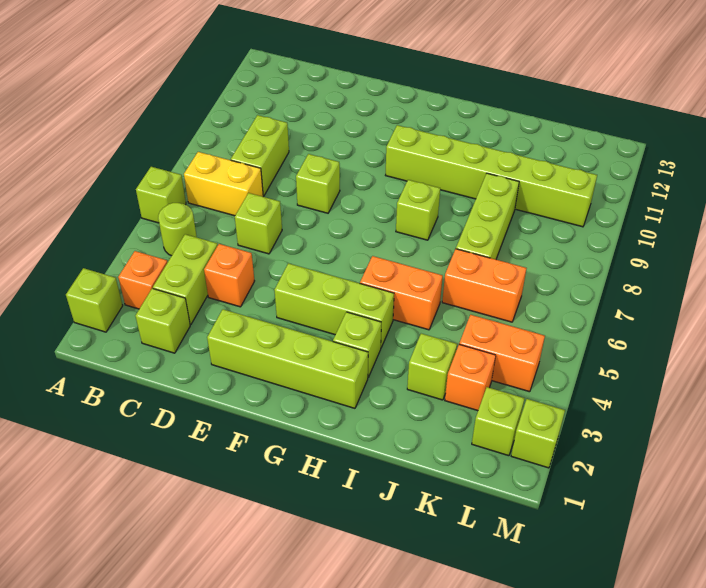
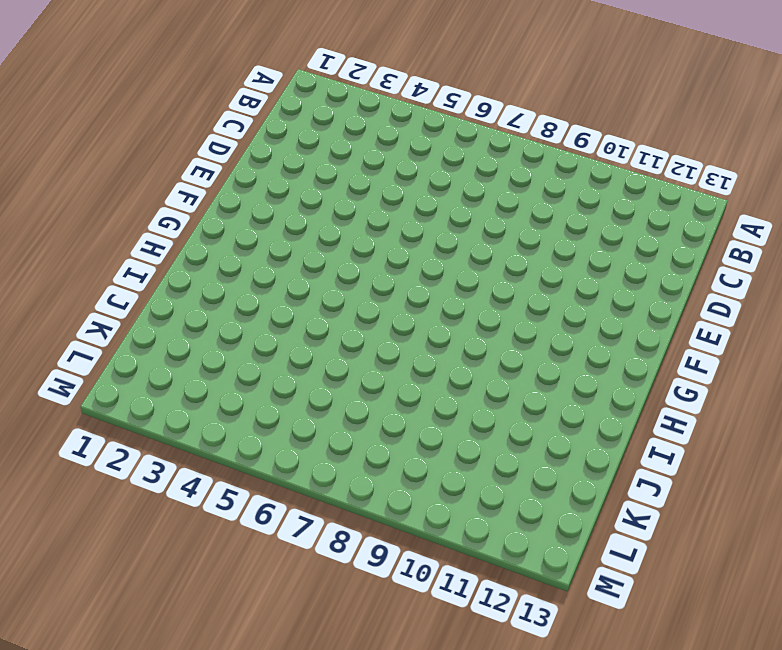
none -> lime brick A2 level 1
none -> lime brick A6 level 1
none -> orange brick B3 level 1

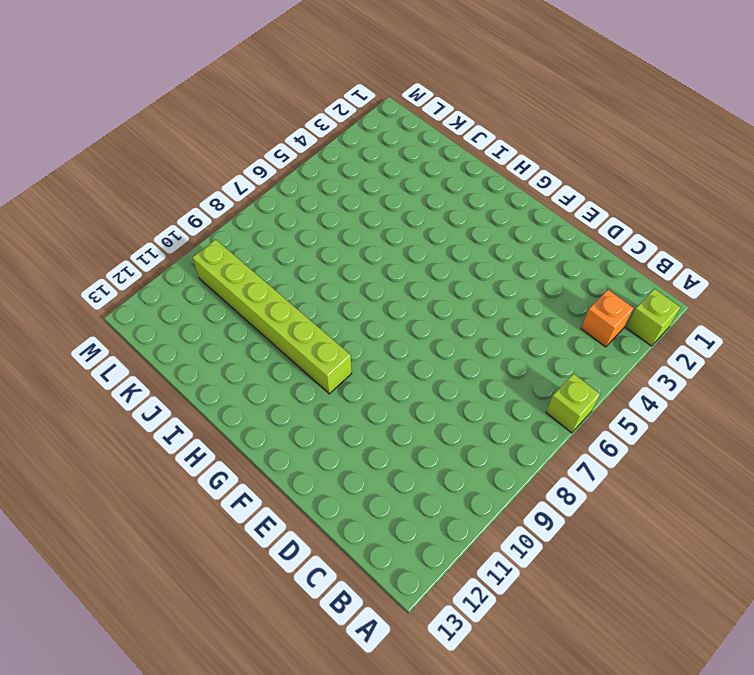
none -> lime round brick B5 level 1
none -> yellow brick B7:C7 level 1
none -> lime brick C2 level 1

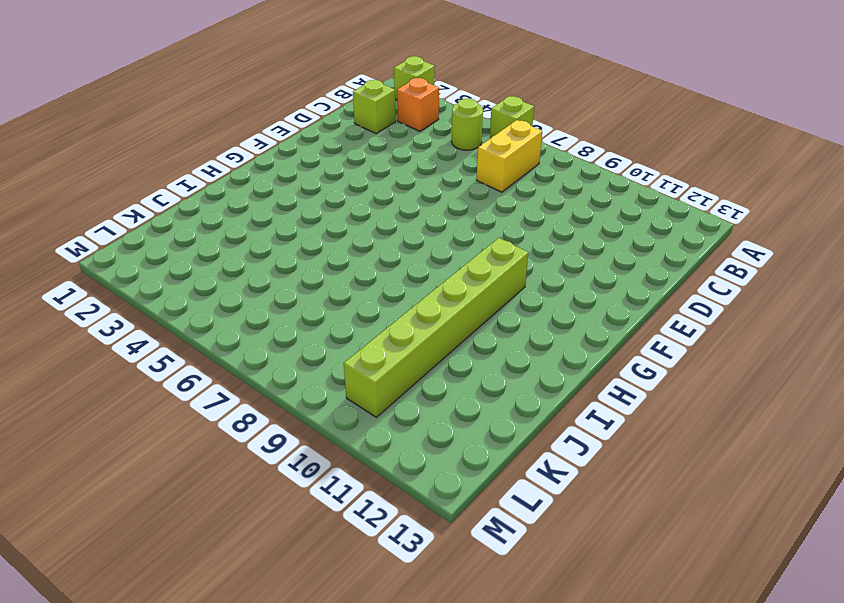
none -> lime brick C3:C4 level 1
none -> lime brick C8:C9 level 1
none -> orange brick D4 level 1

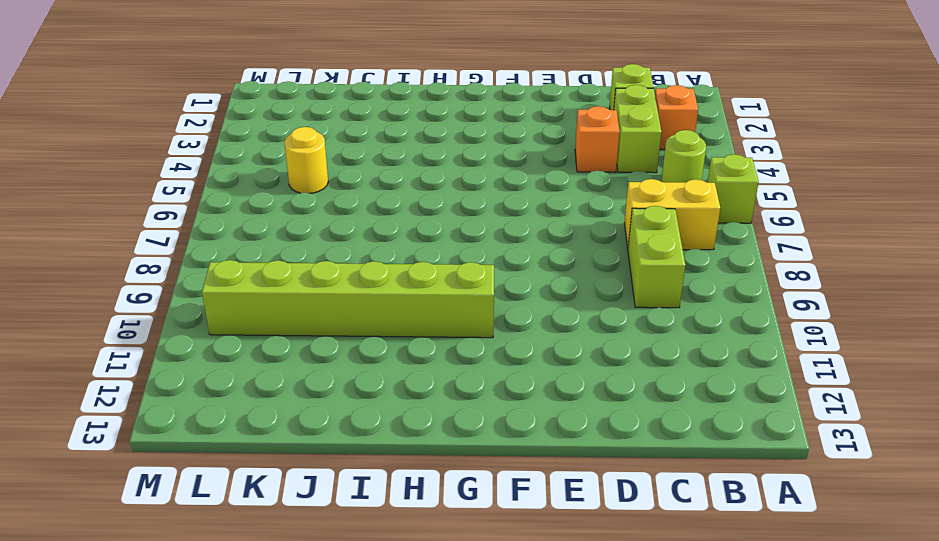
yellow round brick K5 level 1 -> none
none -> lime brick A2 level 1
none -> lime brick D6 level 1
none -> lime brick E2:H2 level 1

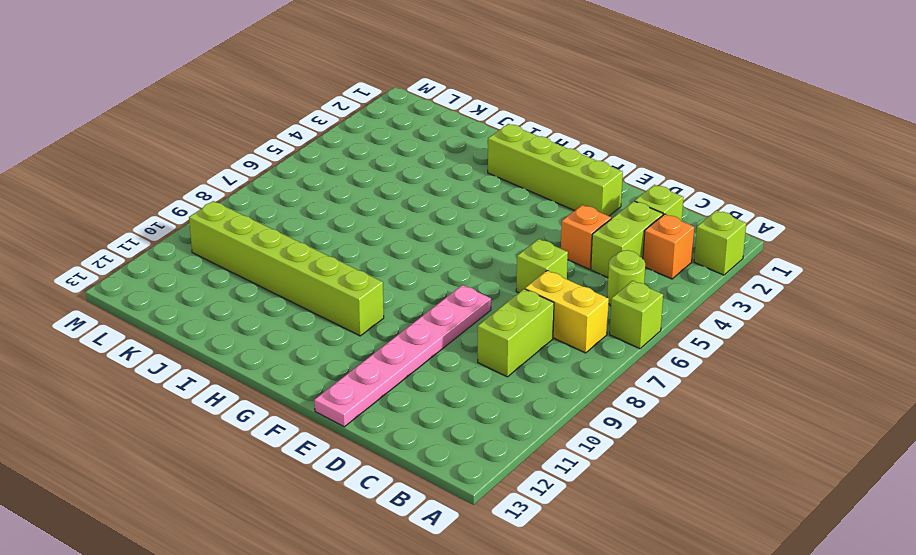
pink plate E8:E13 level 1 -> lime brick E8 level 1
none -> lime brick F4:H4 level 1
none -> lime brick H3 level 1
none -> orange brick H5:I5 level 1

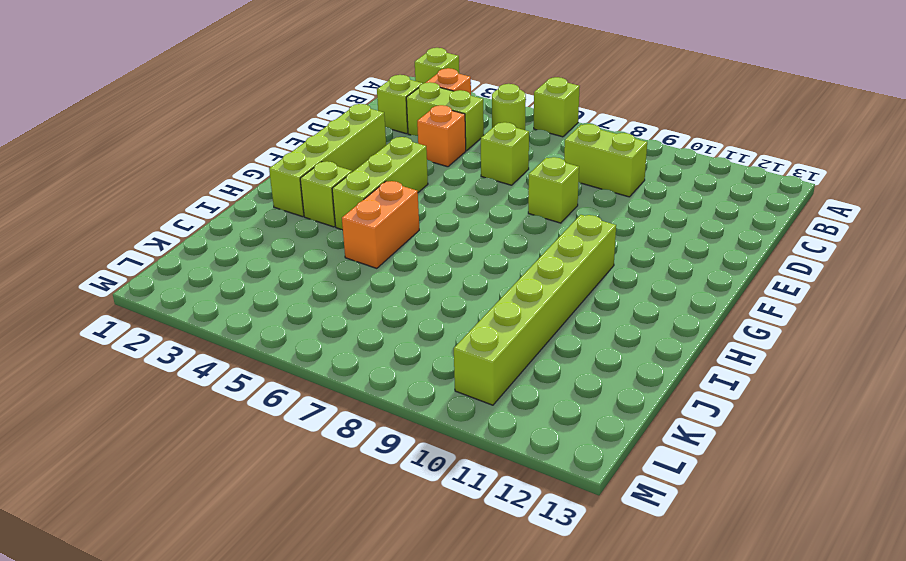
none -> yellow brick B7:C7 level 1
none -> lime brick H8 level 1
none -> lime brick J3 level 1

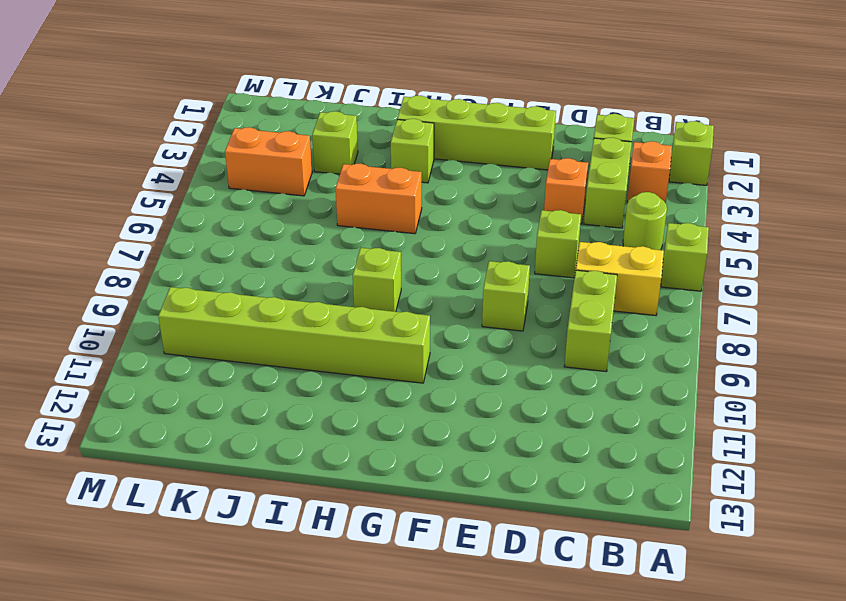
none -> lime brick F4:H4 level 1
none -> orange brick J6:K6 level 1
none -> lime brick J7:J9 level 1

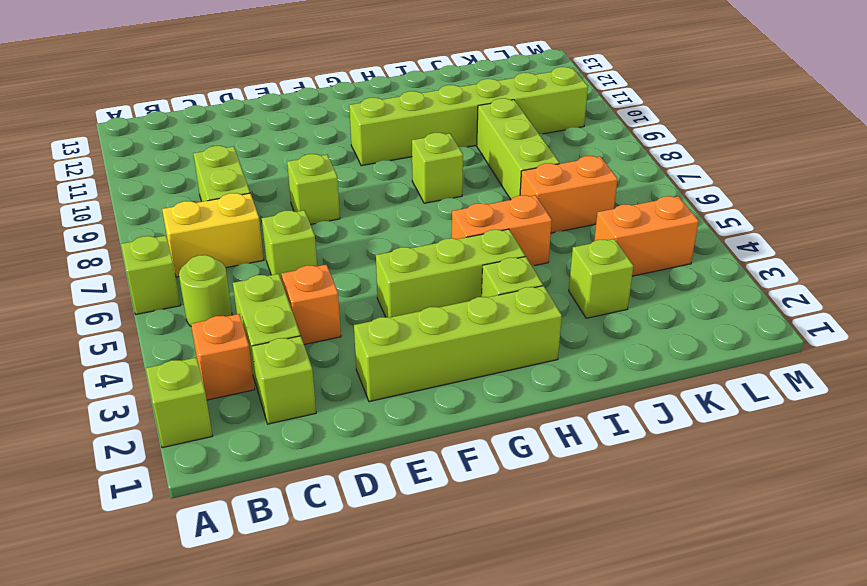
none -> orange brick K3 level 1
none -> lime brick L2 level 1
none -> lime brick M2 level 1

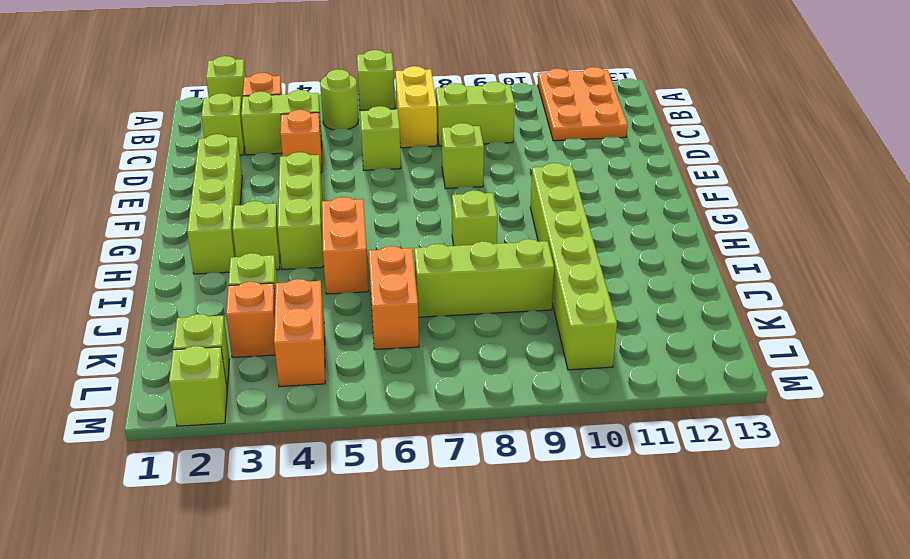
orange plate A11:C12 level 1 -> none

